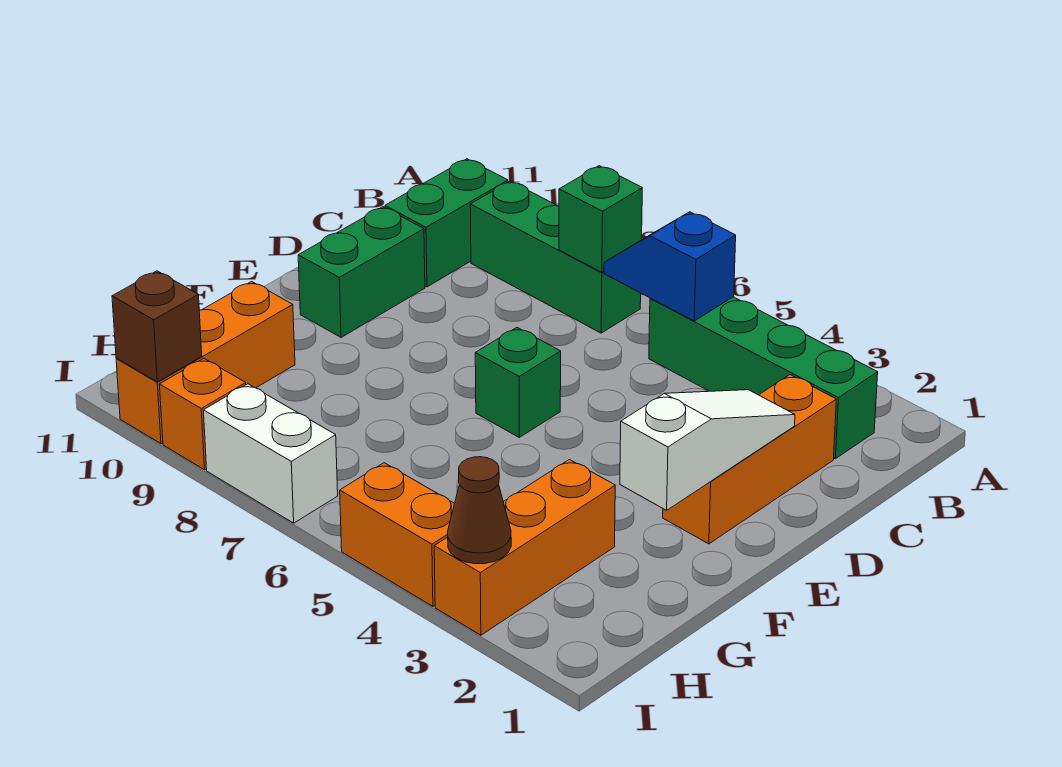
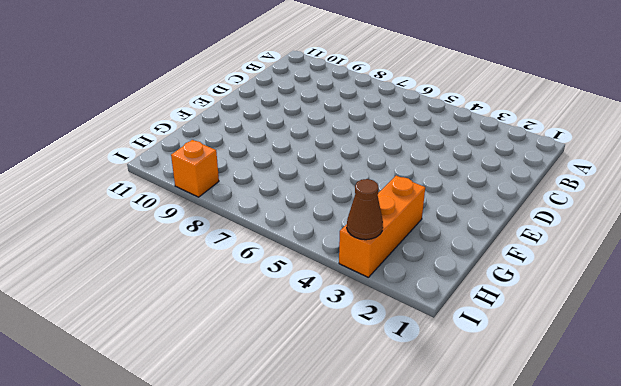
none -> green brick B2:B5 level 1
none -> green brick B7:B9 level 1
none -> green brick B10:C10 level 1

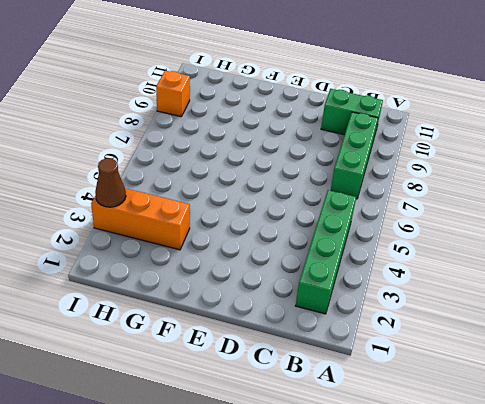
none -> orange brick C2:E2 level 1
none -> green brick D10:E10 level 1
none -> green brick E6 level 1

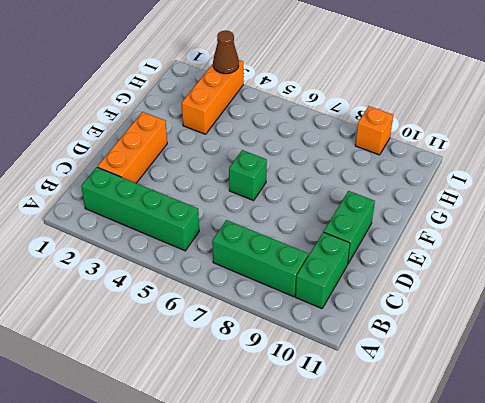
none -> orange brick G10:I10 level 1
none -> orange brick I4:I5 level 1
none -> white brick I7:I8 level 1

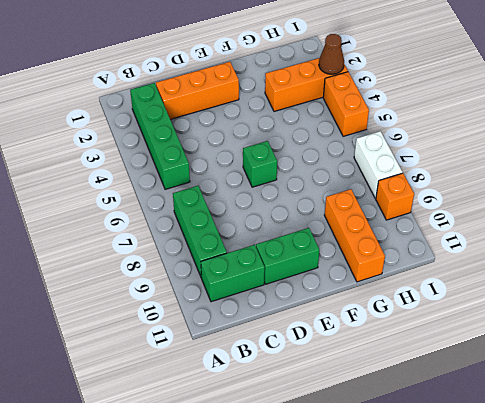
orange brick G9:G11 level 1 -> orange brick G10:I10 level 1
none -> blue slope B5:B6 level 2 top 5
none -> green brick B7 level 2
none -> white slope D2:F2 level 2 top F

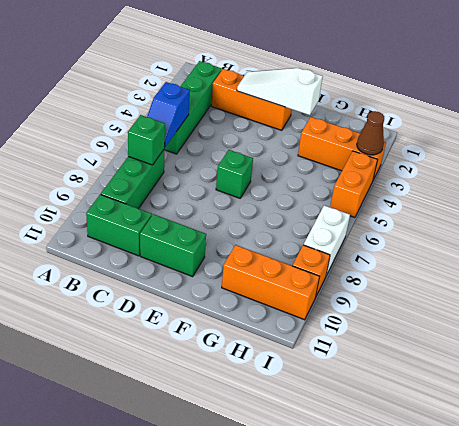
none -> brown brick I10 level 2

